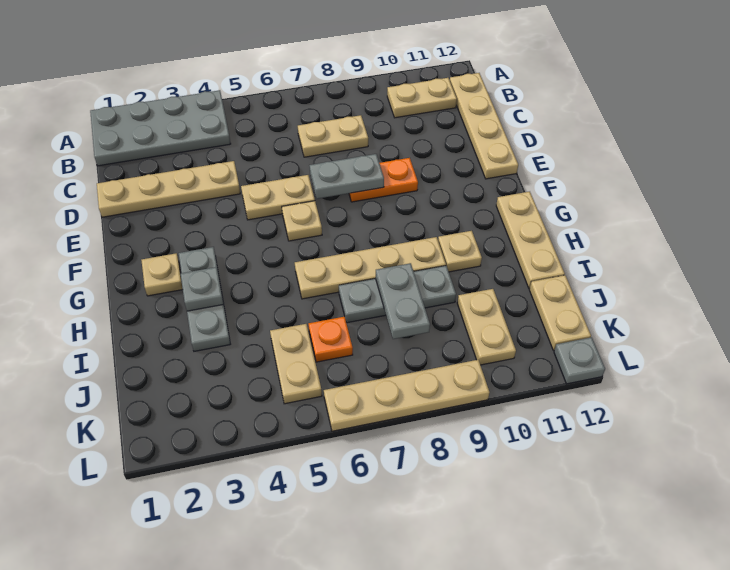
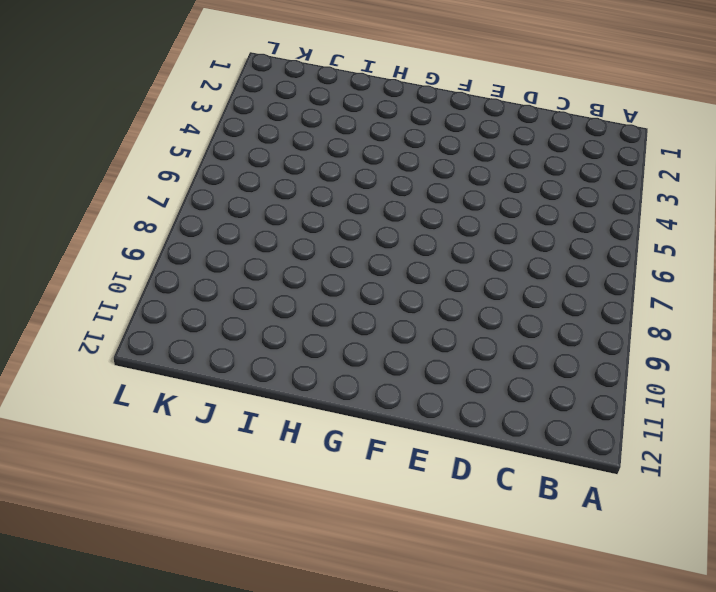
none -> grey plate A1:B4 level 1
none -> tan plate B10:B11 level 1
none -> tan plate B12:E12 level 1

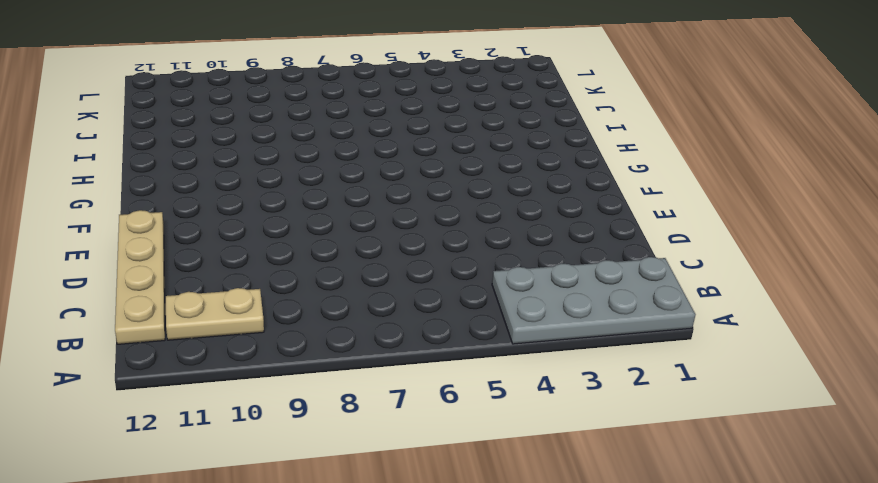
none -> tan plate C7:C8 level 1
none -> tan plate D1:D4 level 1
none -> tan plate E5:E6 level 1

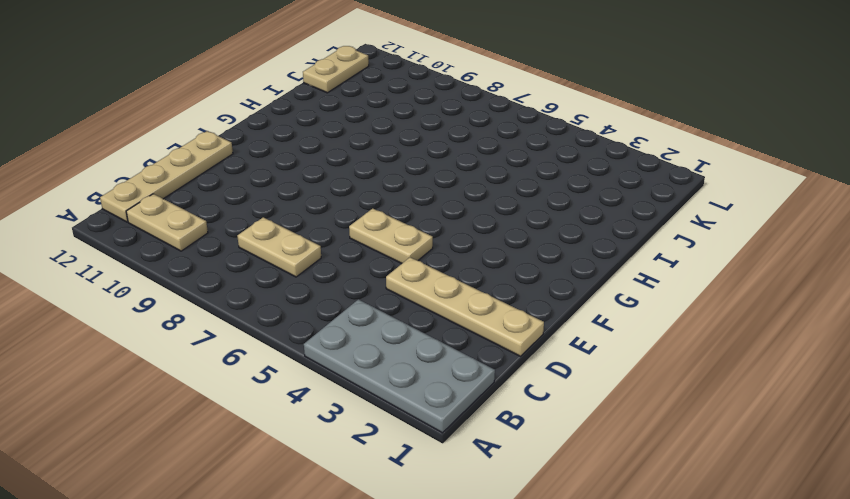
none -> orange plate E8:E9 level 1
none -> tan plate F6 level 1
none -> tan plate G2 level 1

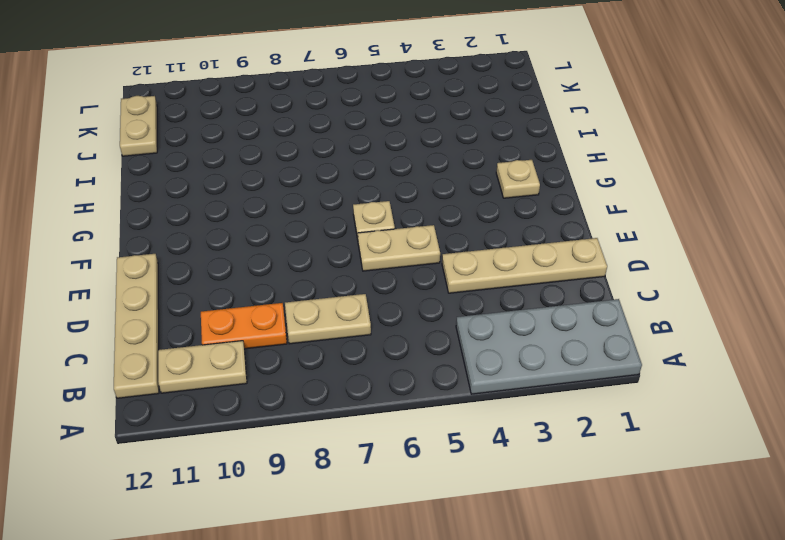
orange plate C9:C10 level 1 -> orange plate E8:E9 level 1
none -> grey plate G3:I3 level 1
none -> tan plate G12:I12 level 1
none -> tan plate H6:H9 level 1

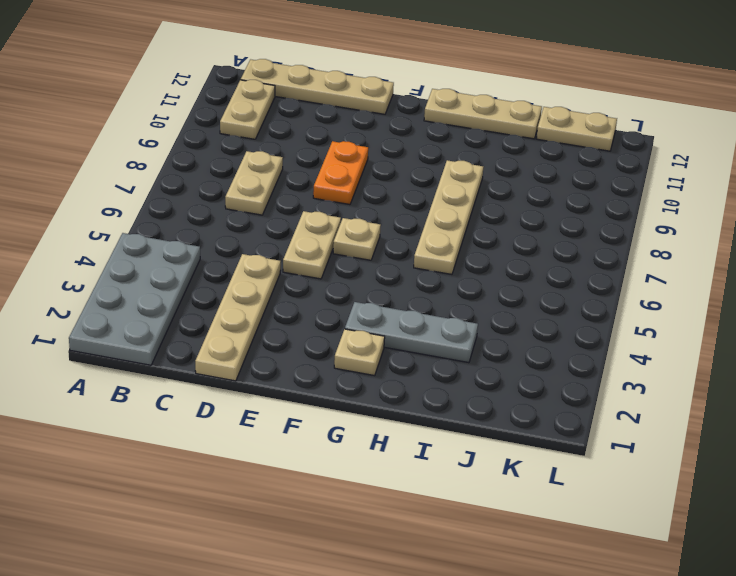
none -> tan plate H10 level 1
none -> grey plate I7:I9 level 1
none -> tan plate J5:K5 level 1

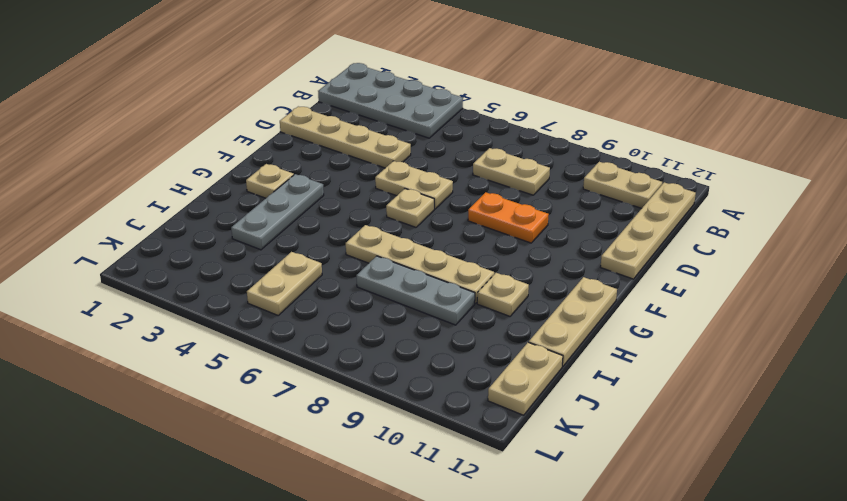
none -> orange plate J6 level 1
none -> tan plate J10:K10 level 1
none -> tan plate L6:L9 level 1

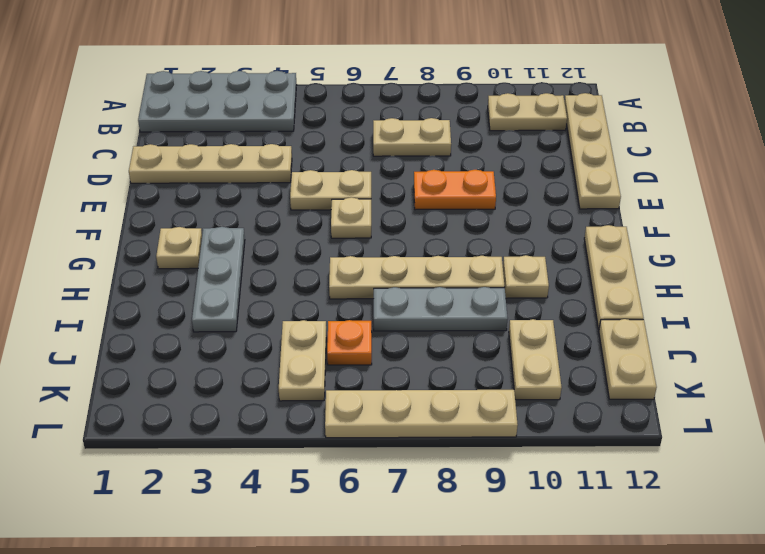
none -> grey plate L12 level 1
none -> grey plate E7:E8 level 2
none -> grey plate H3 level 2

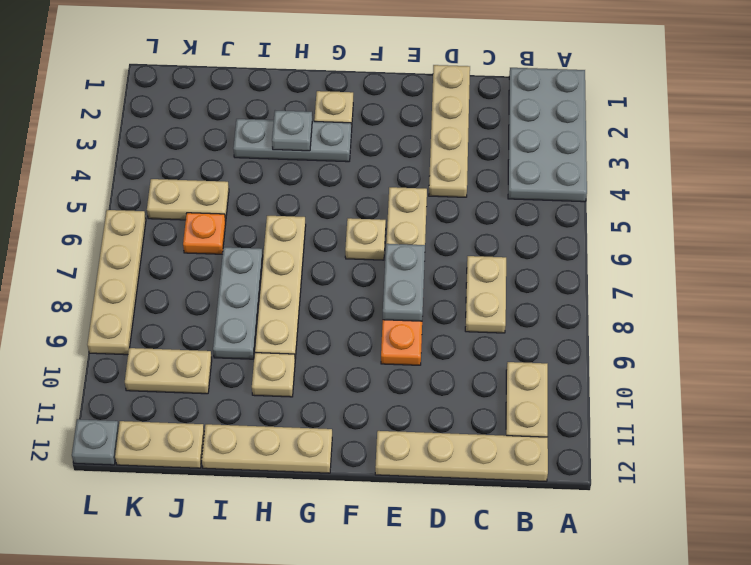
none -> grey plate I8:J8 level 2

